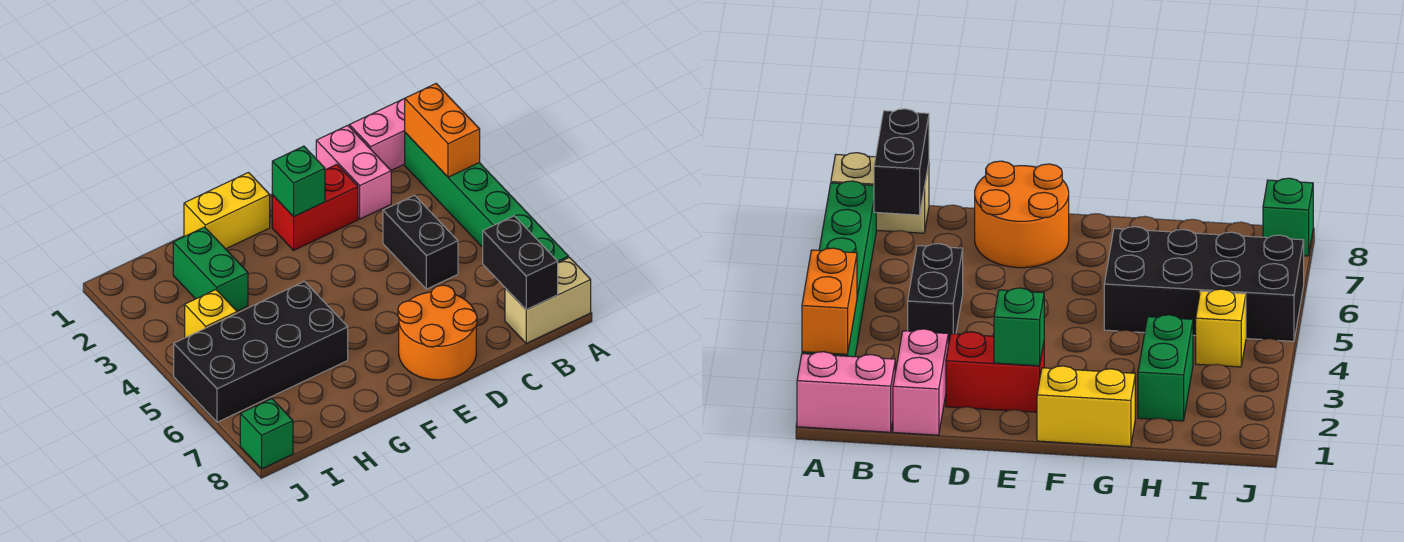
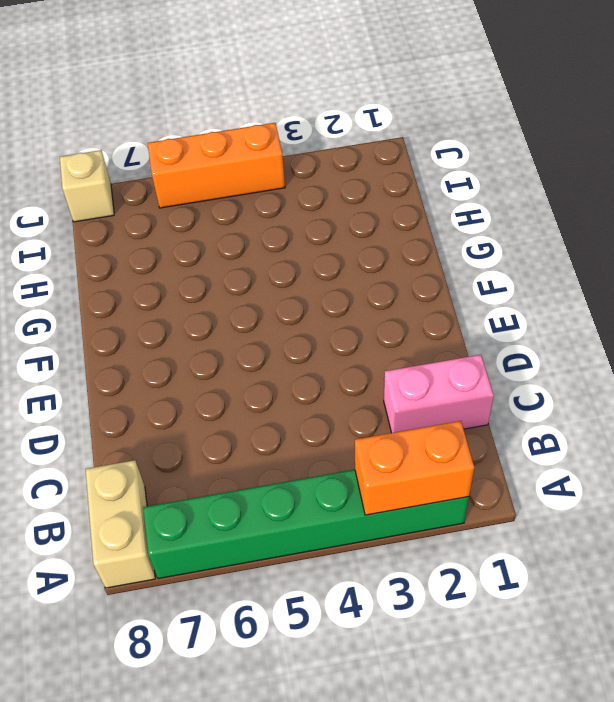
orange brick J4:J6 level 1 -> black brick G5:J6 level 1
tan brick J8 level 1 -> green brick J8 level 1
none -> pink brick A1:B1 level 1
none -> black brick C4:C5 level 1
none -> red brick D2:E2 level 1

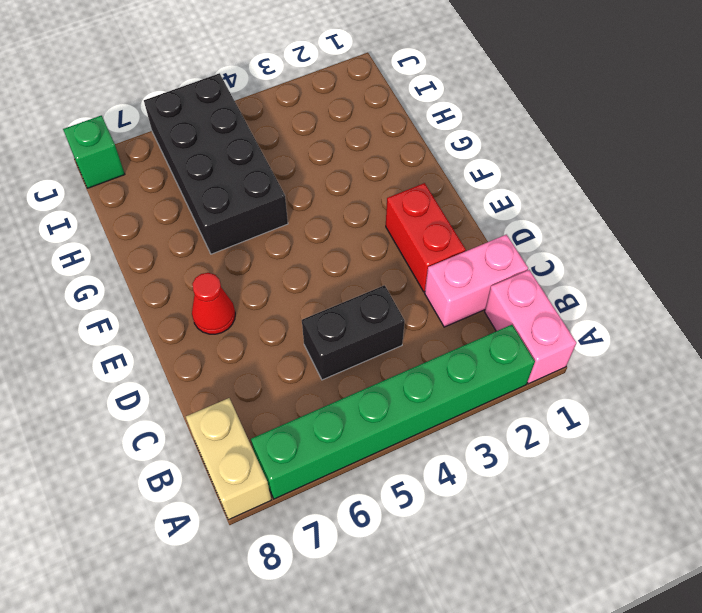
red cone E7 level 1 -> orange round brick D7:E8 level 1
none -> yellow brick F1:G1 level 1
none -> green brick H2:H3 level 1
none -> yellow brick I4 level 1

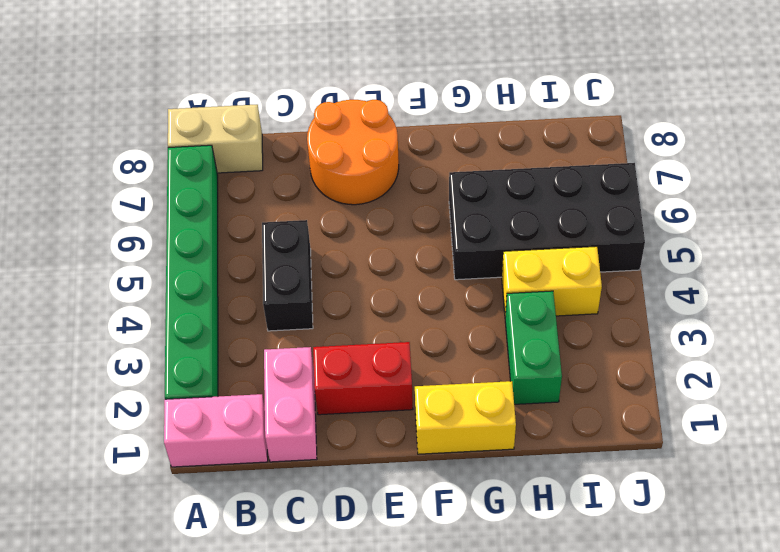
yellow brick H4:I4 level 1 -> yellow brick I4 level 1
none -> green brick J8 level 1
none -> orange brick A2:A3 level 2
none -> black brick B7:B8 level 2

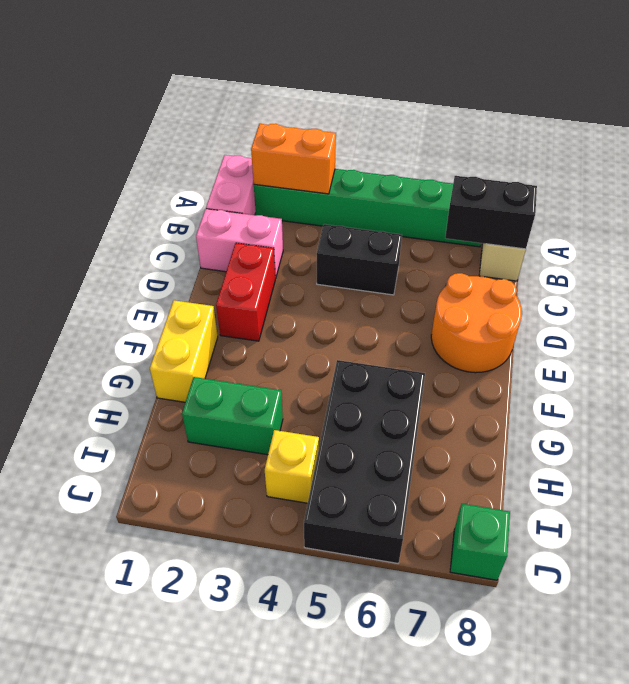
none -> green brick E2 level 2

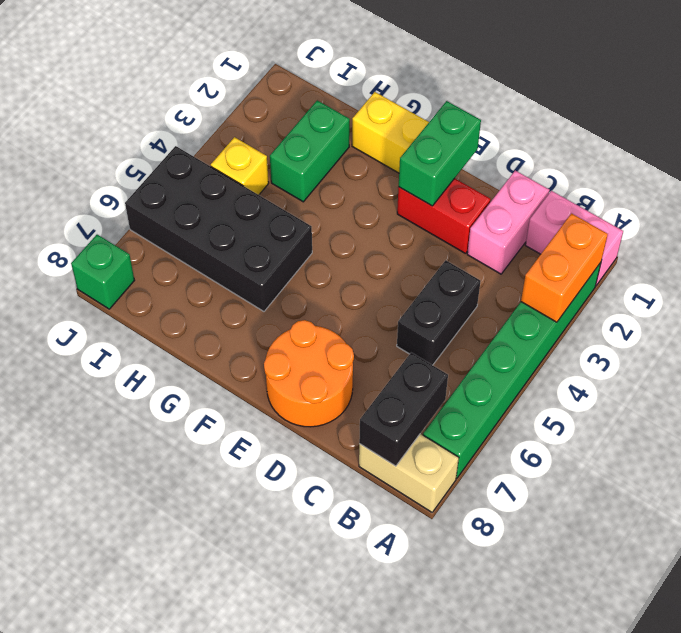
green brick E1:E2 level 2 -> green brick E2 level 2

